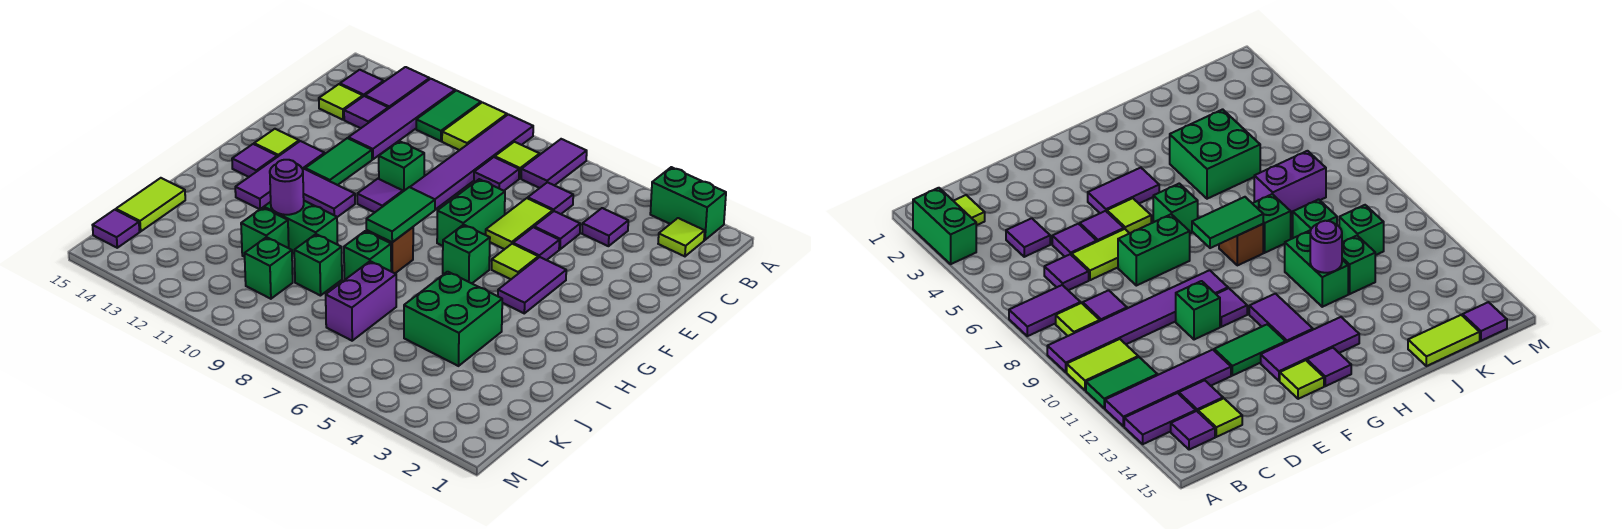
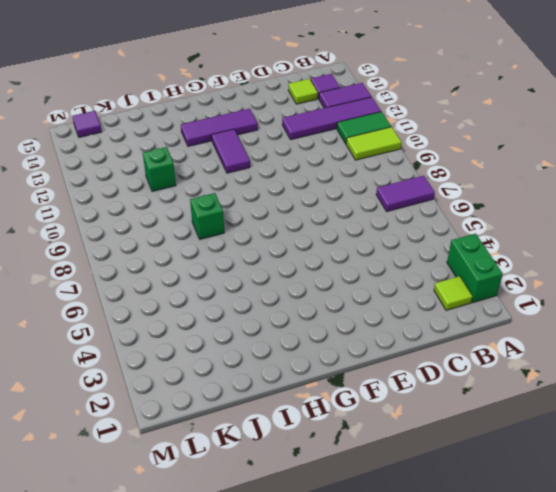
none -> purple tile A9:F9 level 1
none -> lime tile B8 level 1
none -> purple tile C4 level 1
none -> purple tile C6 level 1

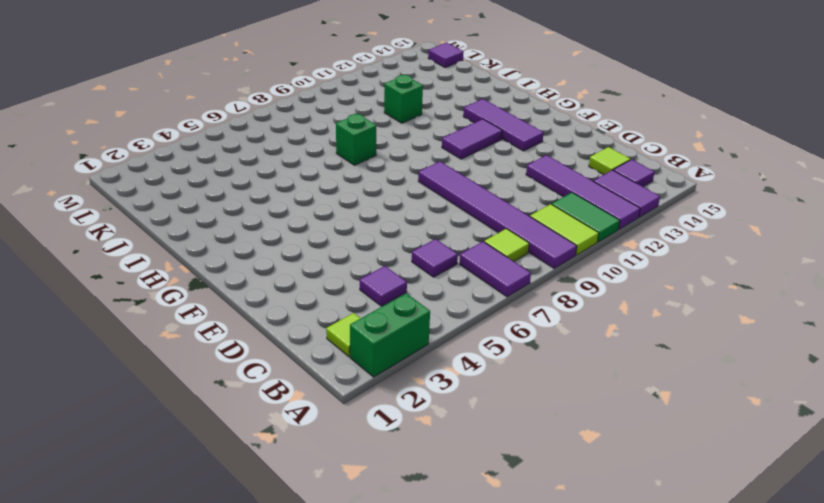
none -> purple tile C8 level 1
none -> purple tile C13 level 1
none -> purple tile D5 level 1
none -> lime tile D6:E6 level 1

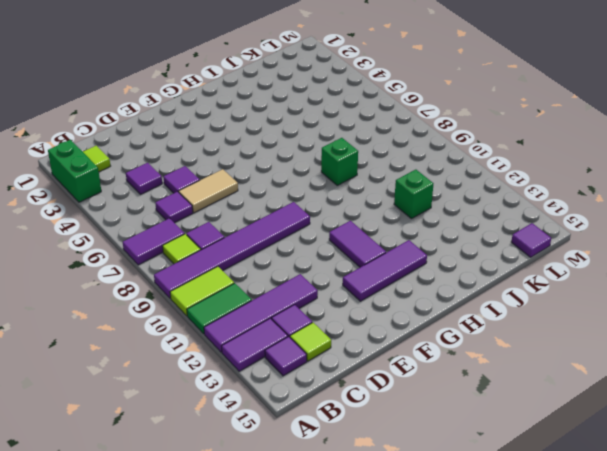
tan tile D6:E6 level 1 -> lime tile D6:E6 level 1
none -> purple tile E5 level 1
none -> green brick E7:F7 level 1
none -> green brick E10 level 1
none -> green tile E12:F12 level 1

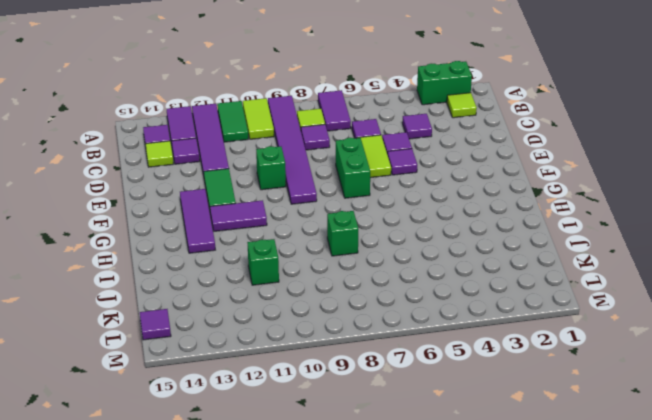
none -> purple tile F4:G4 level 1
none -> lime tile F5 level 1
none -> purple tile F10 level 1
none -> lime tile F14 level 1

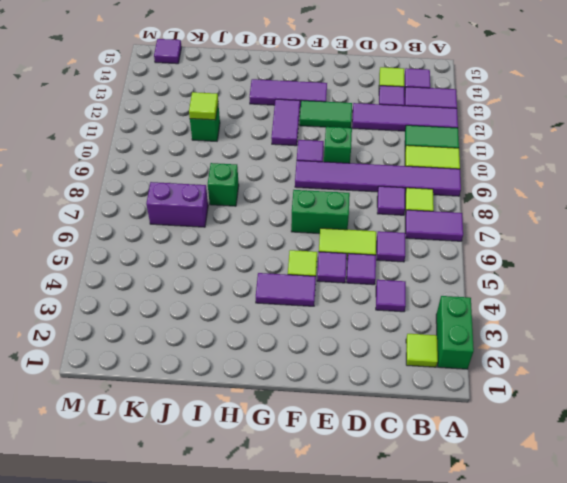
lime tile J11 level 2 -> lime tile F14 level 1
none -> green brick G6 level 1
none -> purple tile G14 level 1
none -> brown brick H8 level 1
none -> green brick I4:J5 level 1

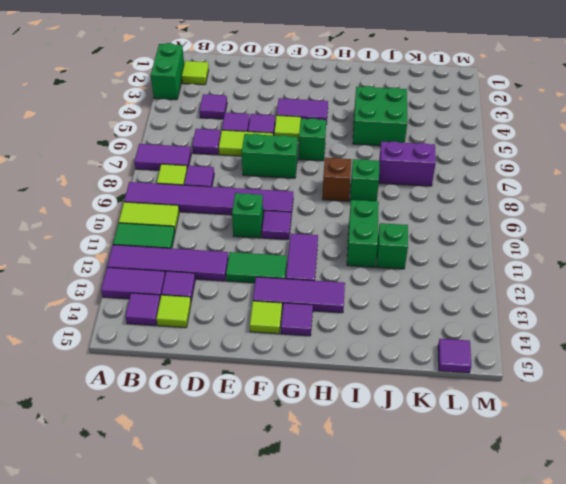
none -> green brick J9 level 1
none -> lime tile J15:K15 level 1
none -> green brick K10 level 1
none -> green tile G8:H8 level 2

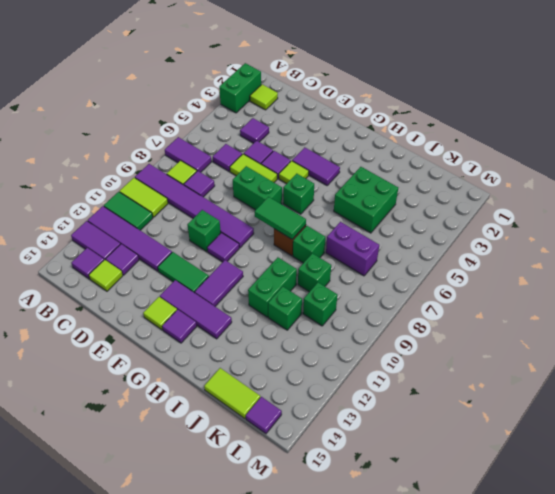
none -> purple round brick I11 level 2

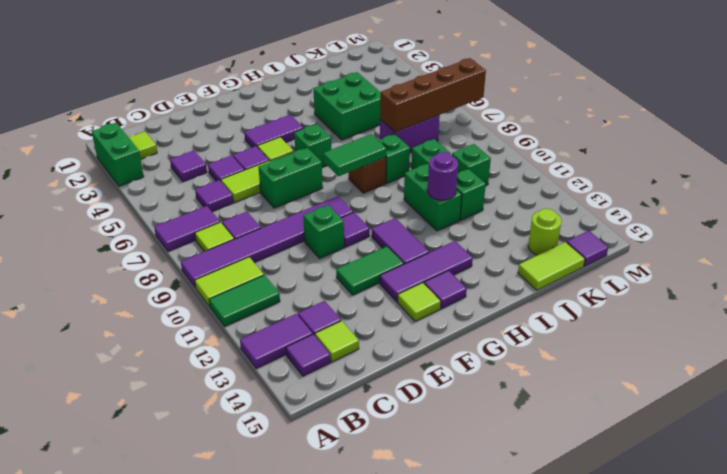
brown brick J7:M7 level 2 -> none
lime round brick K14 level 1 -> none
none -> purple tile A12:D12 level 1

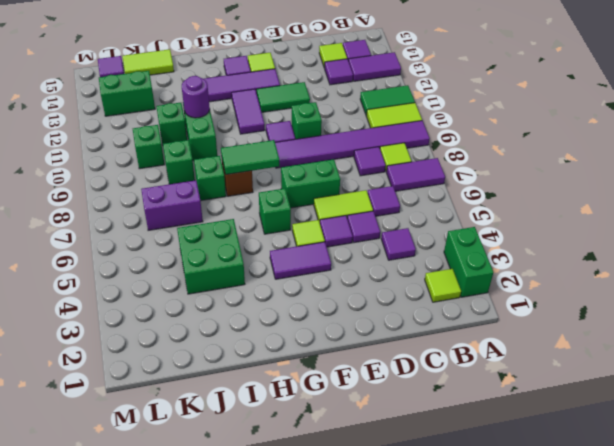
green brick K13:L13 level 1 -> none
none -> purple tile A12:D12 level 1

